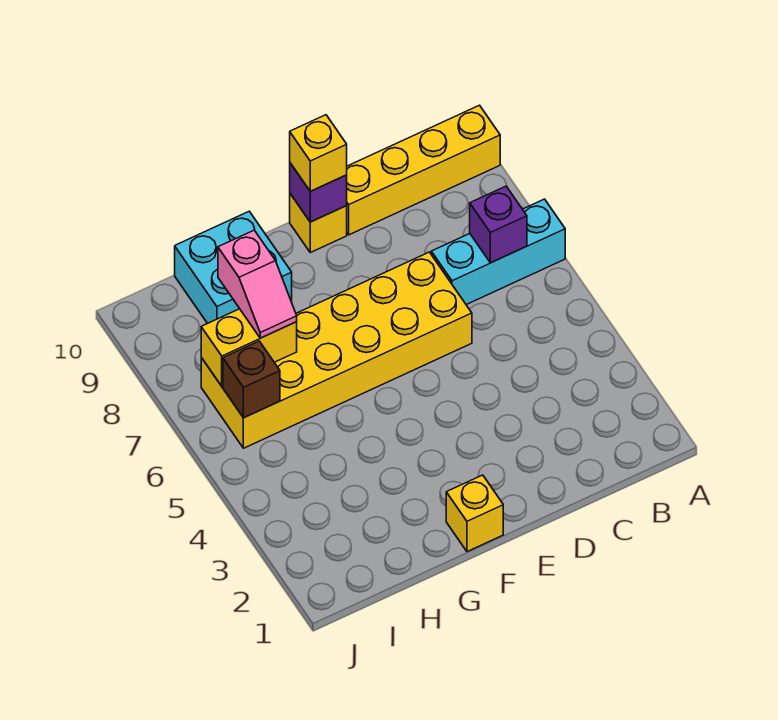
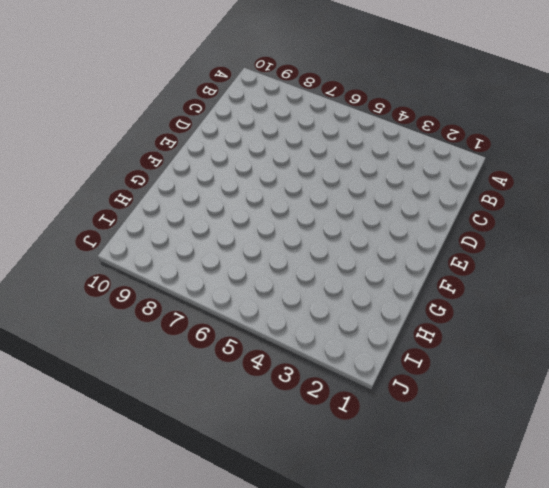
none -> cyan brick A7:C7 level 1
none -> yellow brick A10:D10 level 1
none -> yellow brick D6:I7 level 1

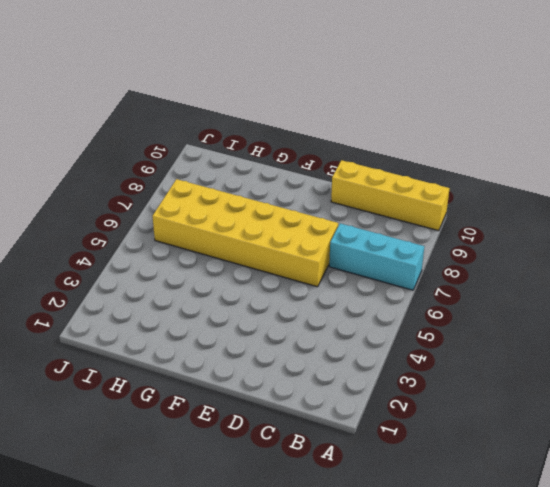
none -> yellow brick E10 level 1
none -> yellow brick F1 level 1
none -> cyan brick G9:H10 level 1

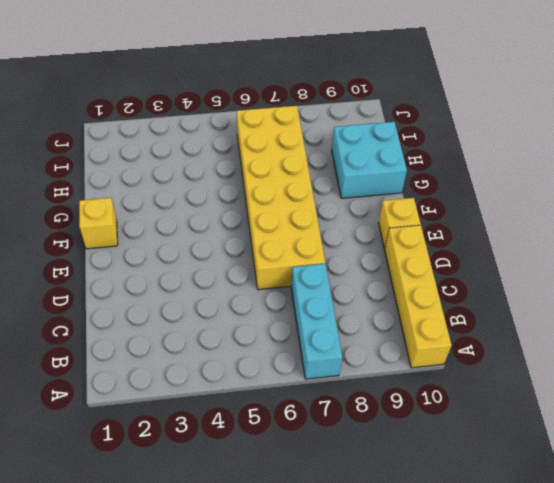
none -> purple brick B7 level 2
none -> purple brick E10 level 2
none -> yellow brick H7:I7 level 2

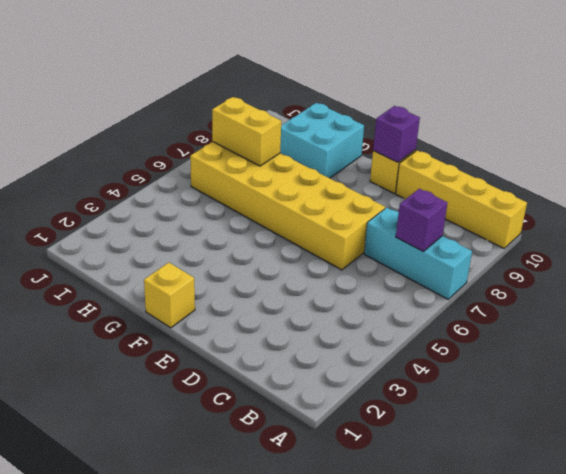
none -> brown brick I6 level 2
none -> yellow brick E10 level 3
none -> pink slope H7:H8 level 3 top 8

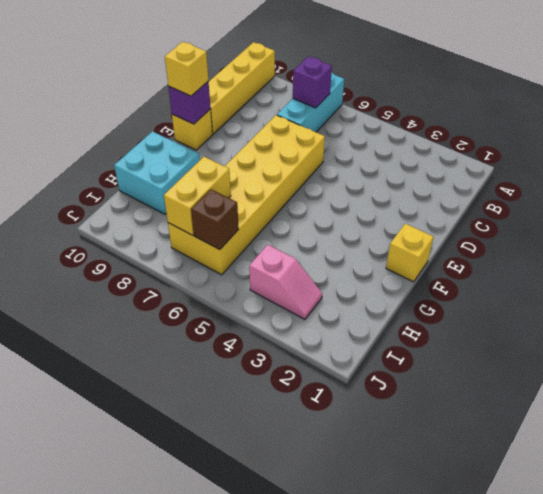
pink slope I3:I4 level 1 top 4 -> pink slope H7:H8 level 3 top 8

